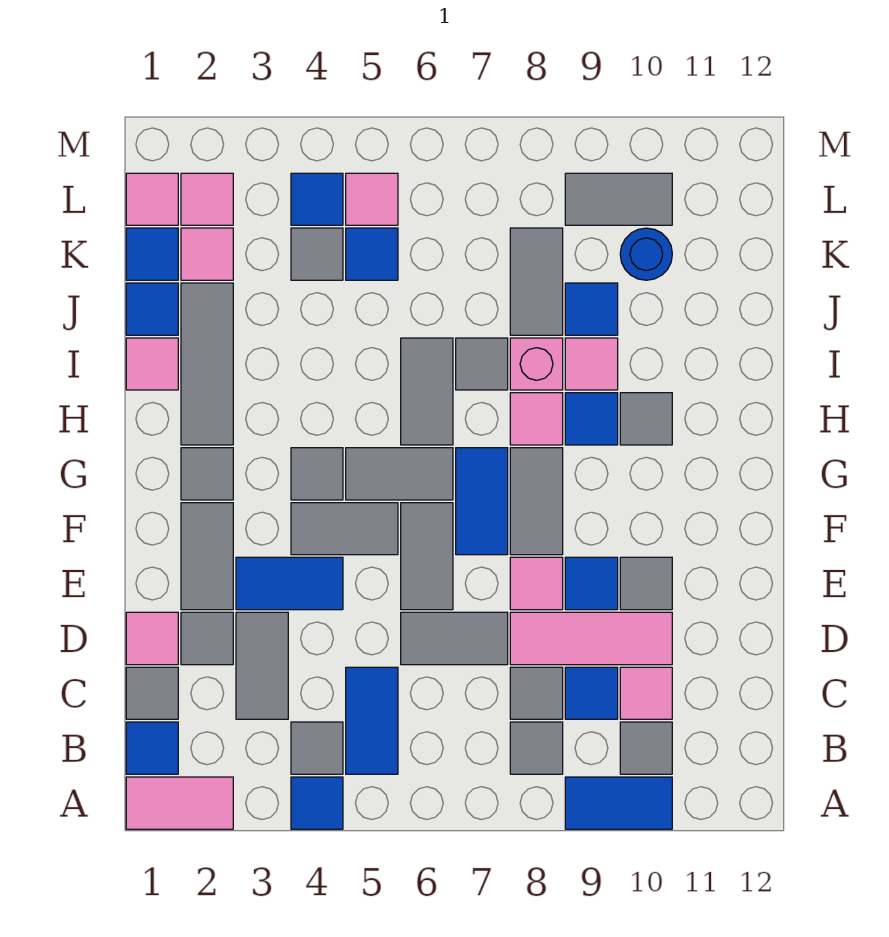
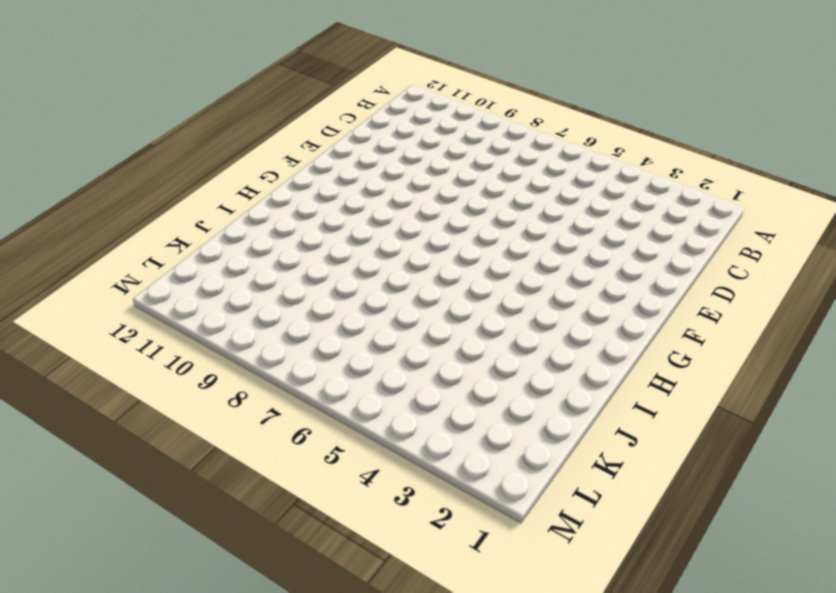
none -> pink tile A1:A2 level 1
none -> blue tile A4 level 1
none -> blue tile A9:A10 level 1
none -> blue tile B1 level 1

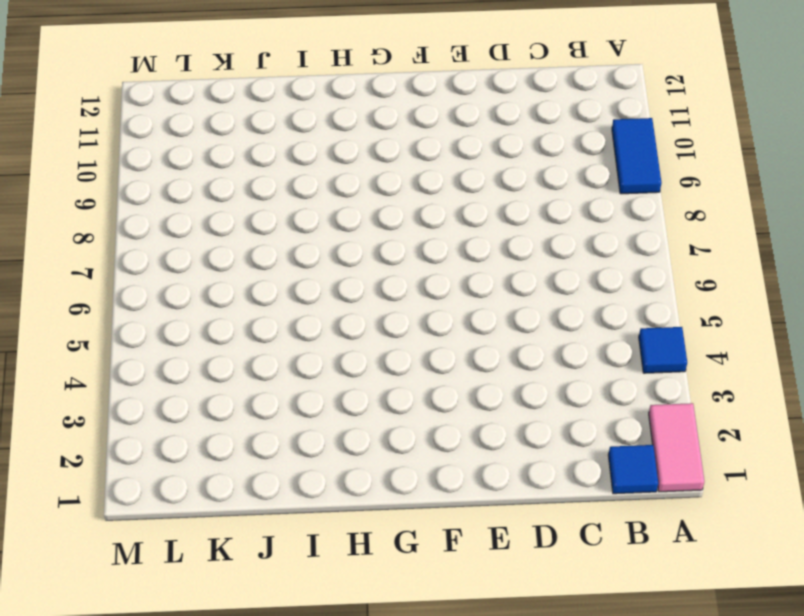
none -> grey tile B4 level 1
none -> blue tile B5:C5 level 1
none -> grey tile B8 level 1
none -> grey tile B10 level 1

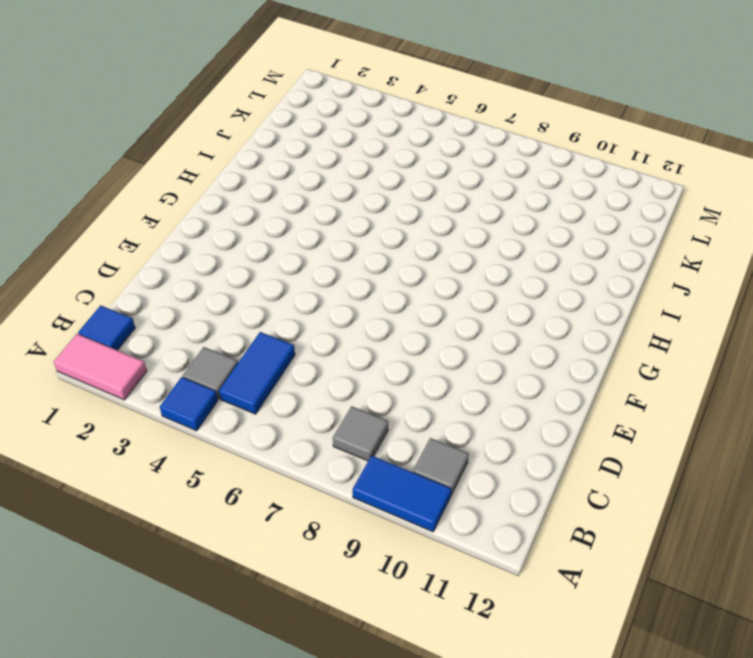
none -> grey tile C1 level 1
none -> grey tile C3:D3 level 1
none -> grey tile C8 level 1
none -> blue tile C9 level 1

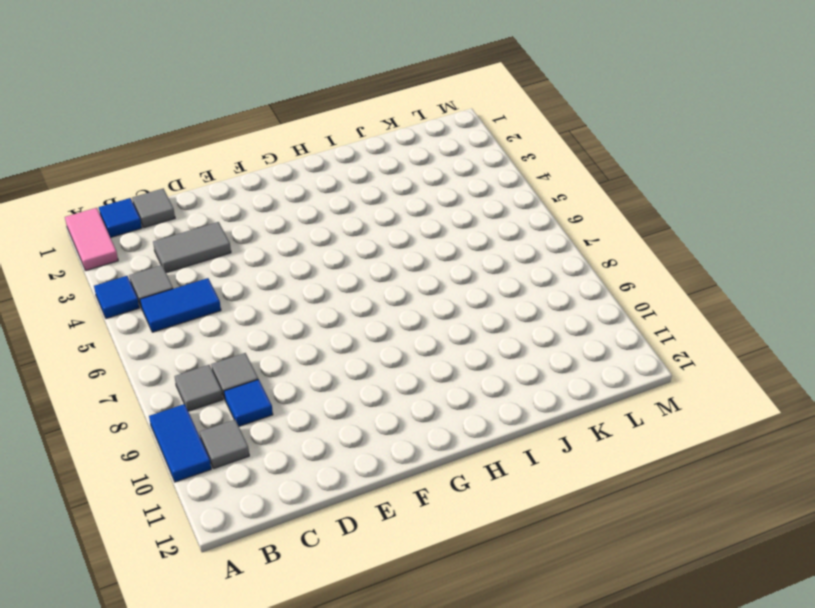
none -> pink tile C10 level 1
none -> pink tile D1 level 1
none -> grey tile D2 level 1
none -> grey tile D6:D7 level 1

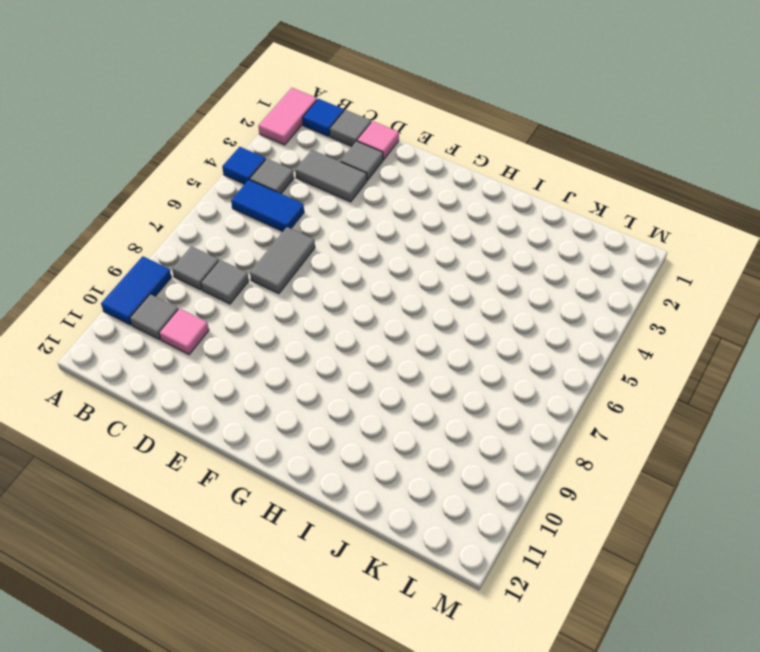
none -> blue tile C9 level 1
none -> pink tile D8:D10 level 1
none -> grey tile E2:F2 level 1
none -> blue tile E3:E4 level 1

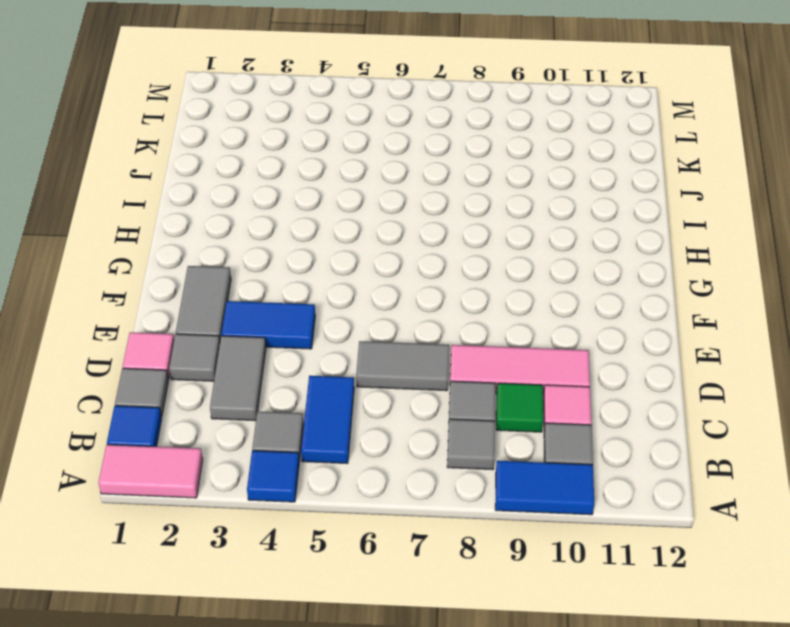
green tile C9 level 1 -> blue tile C9 level 1
none -> grey tile E6:F6 level 1
none -> pink tile E8 level 1
none -> blue tile E9 level 1
none -> grey tile E10 level 1

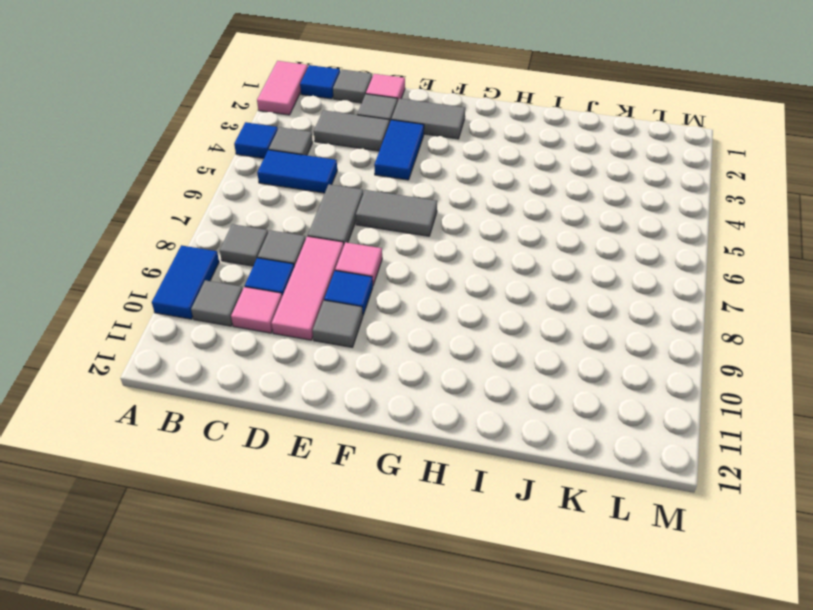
none -> grey tile F4:F5 level 1
none -> blue tile F7:G7 level 1
none -> grey tile F8:G8 level 1
none -> grey tile G2 level 1

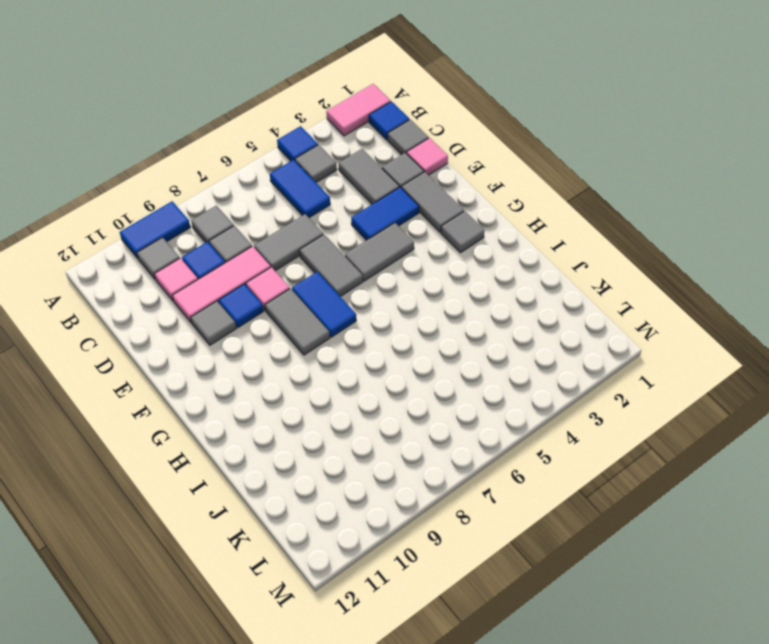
none -> grey tile G4 level 1
none -> grey tile G5:G6 level 1
none -> grey tile H2:J2 level 1
none -> grey tile H6:I6 level 1

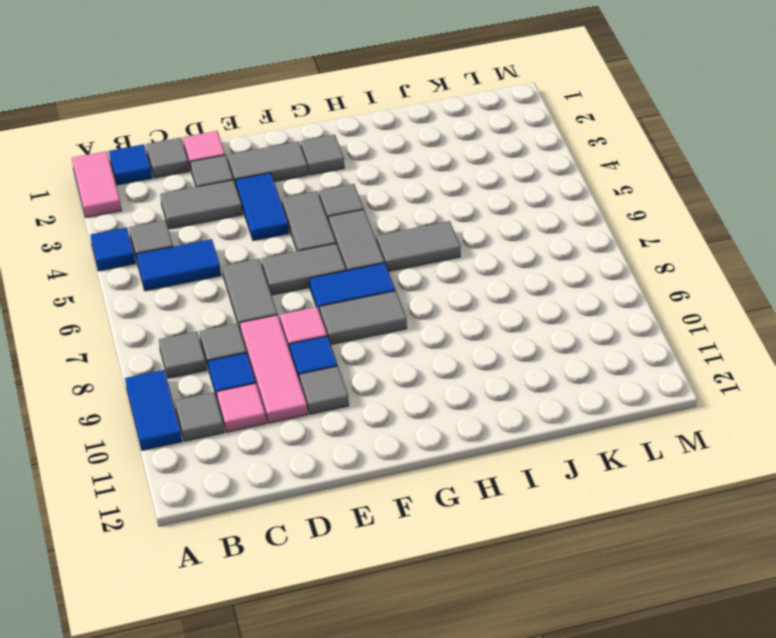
none -> grey tile H2:J2 level 1
none -> pink tile H8 level 1
none -> blue tile H9 level 1
none -> grey tile H10 level 1

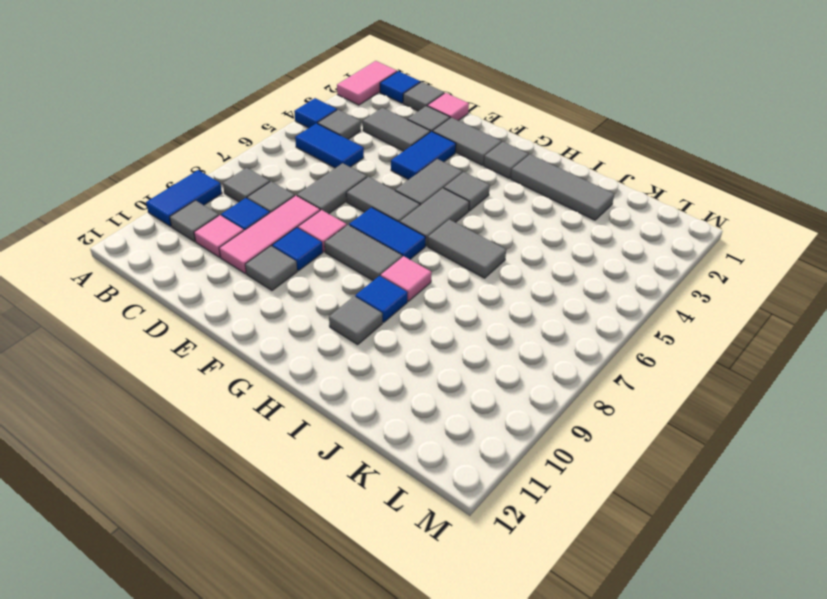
none -> pink tile I1 level 1
none -> grey tile I7 level 1
none -> pink brick I8 level 1
none -> pink tile I9 level 1

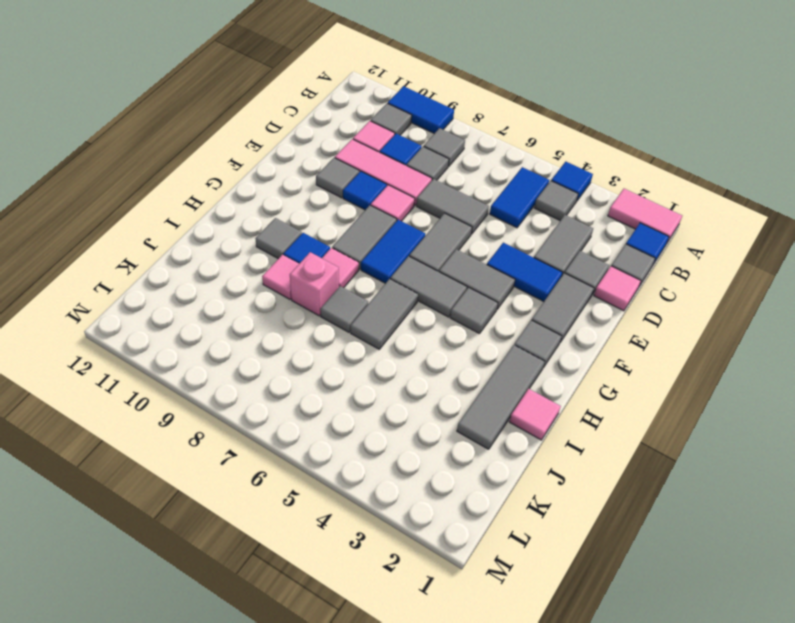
none -> blue tile J1 level 1
none -> grey tile J8:K8 level 1
none -> blue tile J9 level 1
none -> blue tile K1 level 1

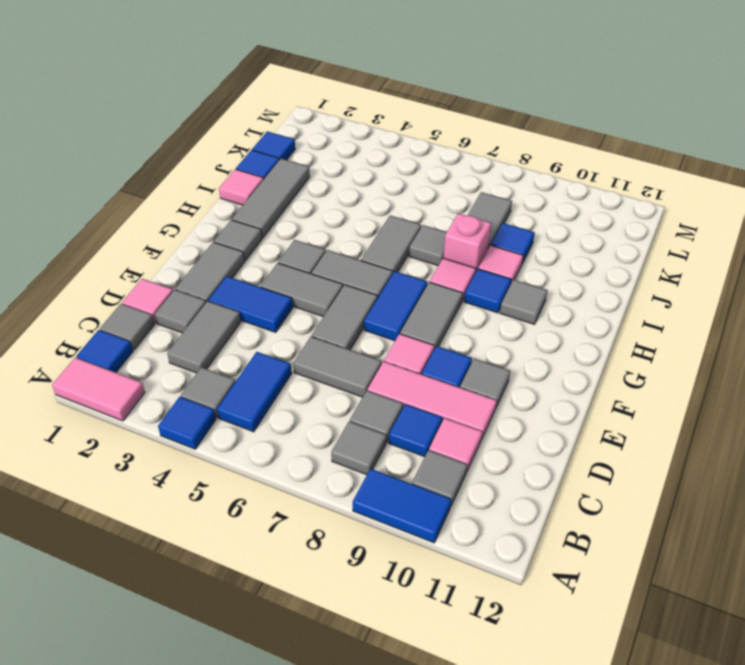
none -> pink tile K2 level 1
none -> grey tile K4 level 1
none -> blue tile K5 level 1
none -> blue round brick K10 level 1

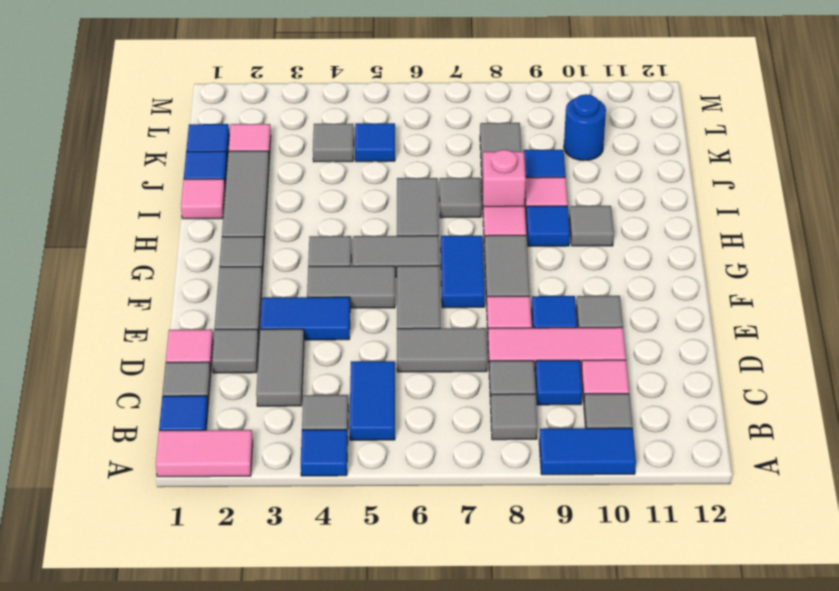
none -> pink tile L1 level 1
none -> pink tile L2 level 1
none -> blue tile L4 level 1
none -> pink tile L5 level 1

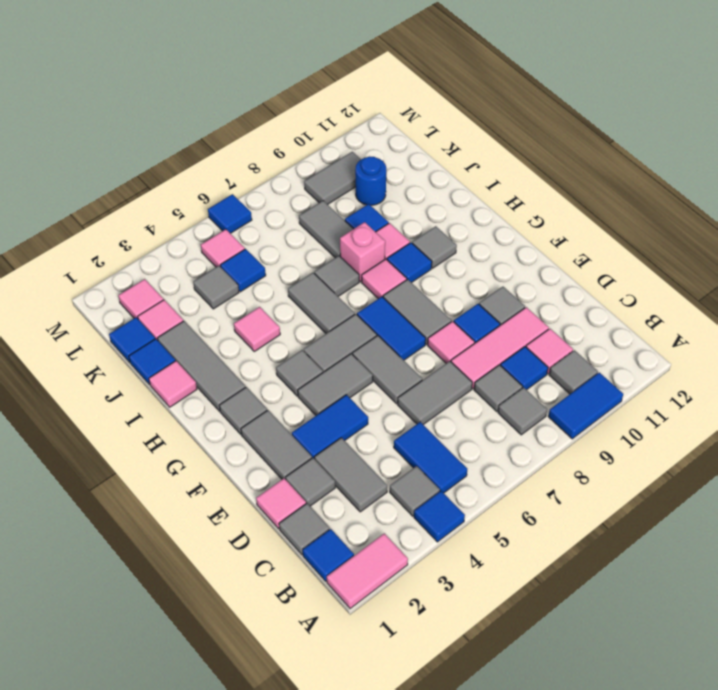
pink tile I4 level 1 -> pink tile L1 level 1
blue tile M6 level 1 -> blue tile L4 level 1

